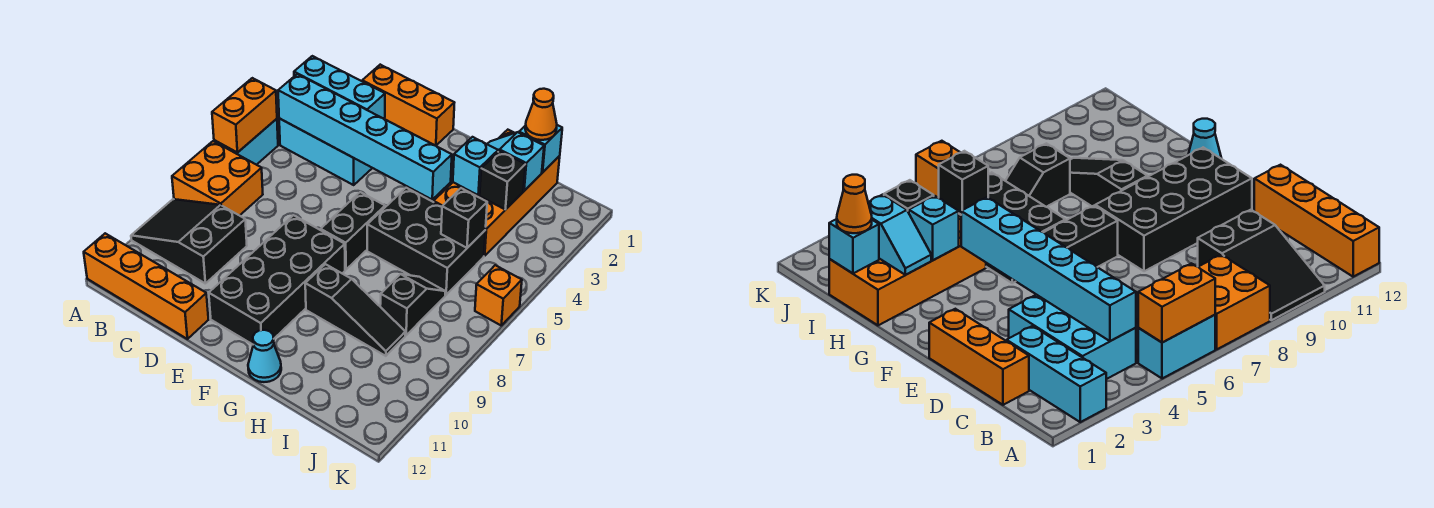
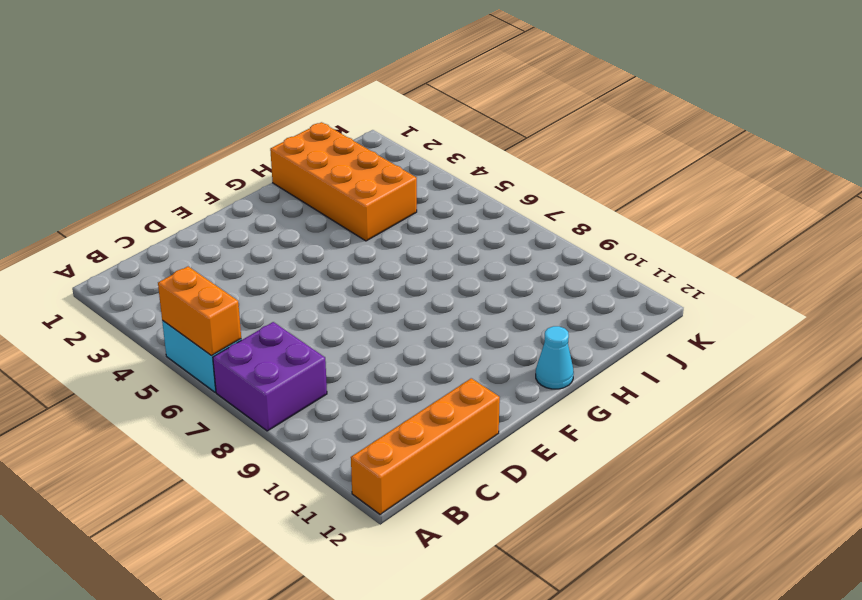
purple brick A7:B8 level 1 -> orange brick A7:B8 level 1
none -> cyan brick A2:C2 level 1
none -> black slope A9:C10 level 1 top C
none -> cyan brick B3:D4 level 1

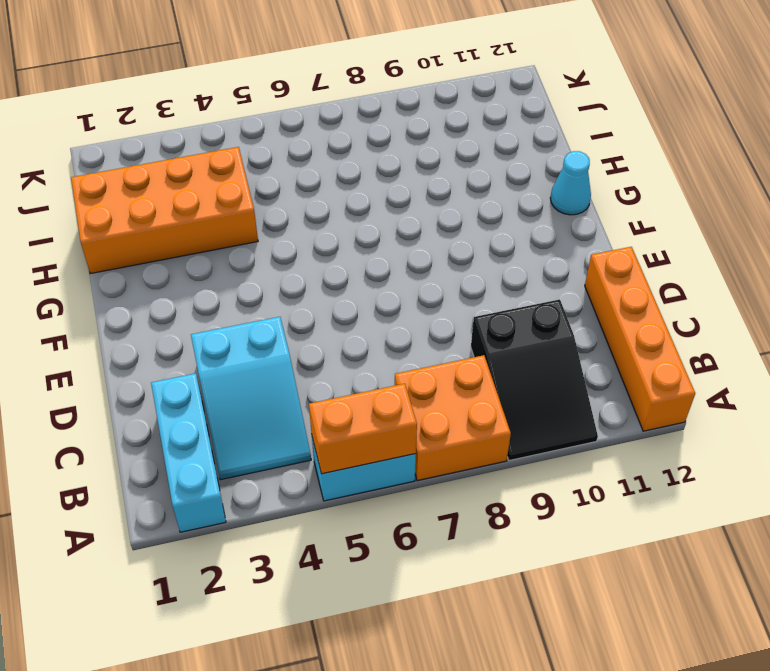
cyan slope B3:D4 level 1 top D -> cyan brick B3:D4 level 1
none -> orange brick C1:E1 level 1
none -> black brick E8:F11 level 1
none -> black brick F6:F7 level 1

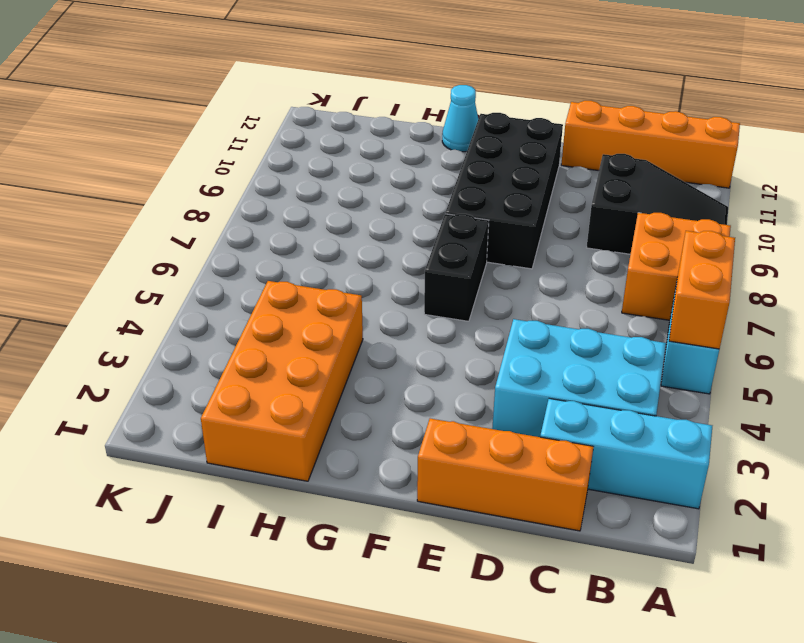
none -> black brick G5:I6 level 1
none -> black slope G9:I9 level 1 top G
none -> black slope I7:I8 level 1 top 8

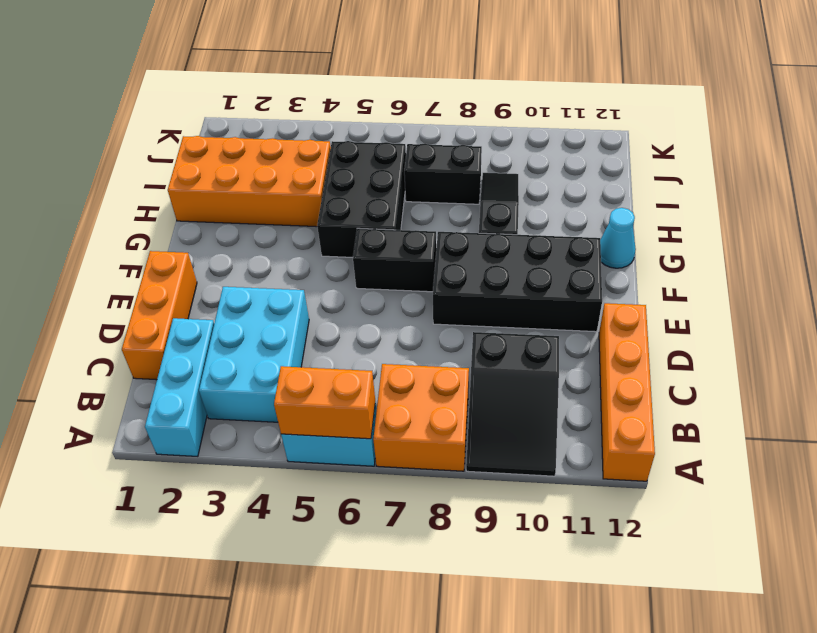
black brick I7:I8 level 1 -> black slope I7:I8 level 1 top 8
none -> orange brick K6 level 1
none -> cyan brick B4:G4 level 2
none -> cyan slope H2:I2 level 2 top I

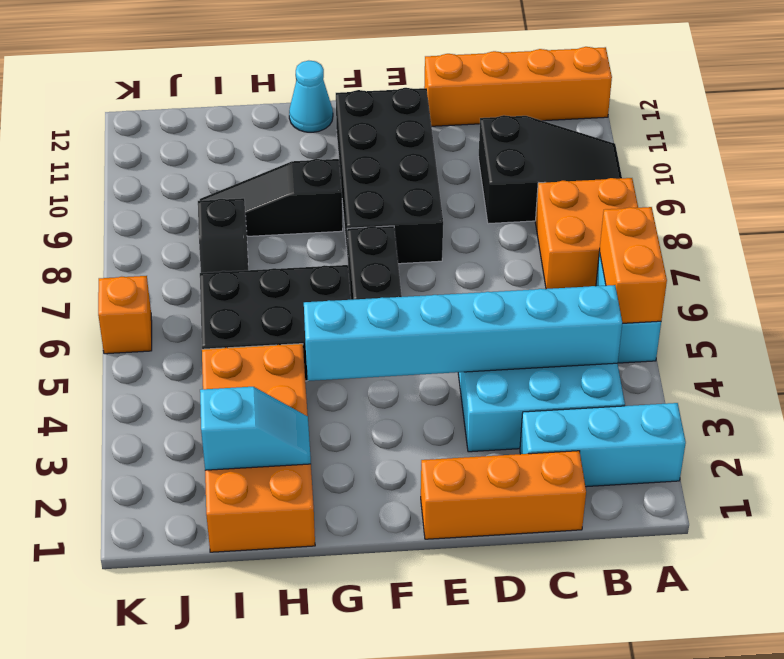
none -> cyan brick H3 level 2
none -> cyan brick I1 level 2
none -> black brick I3 level 2

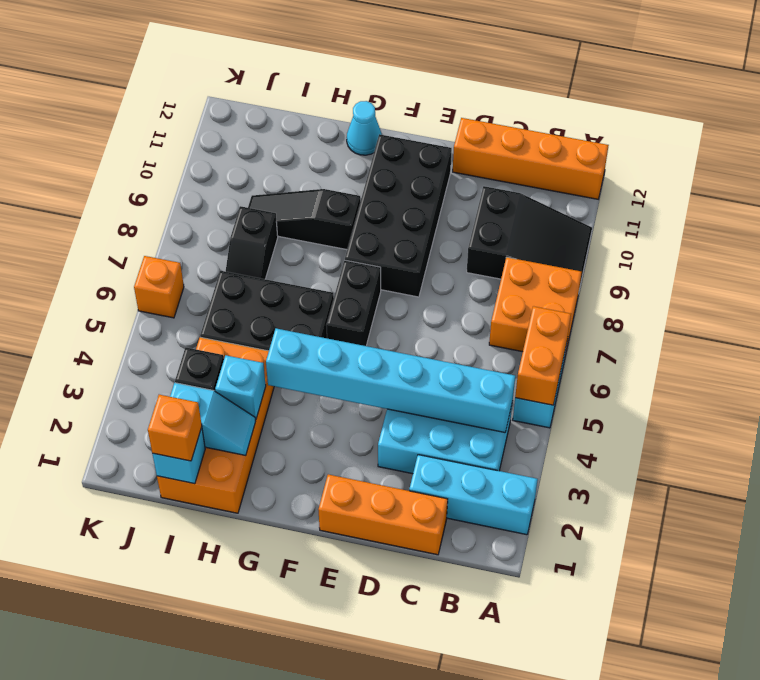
orange brick I1 level 3 -> orange cone I1 level 3
none -> black brick I5 level 2

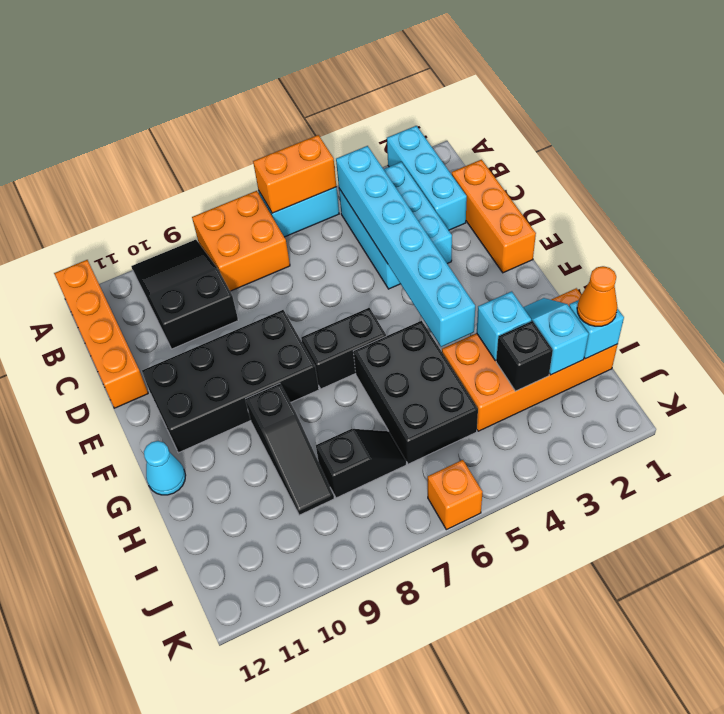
none -> black brick I5 level 2

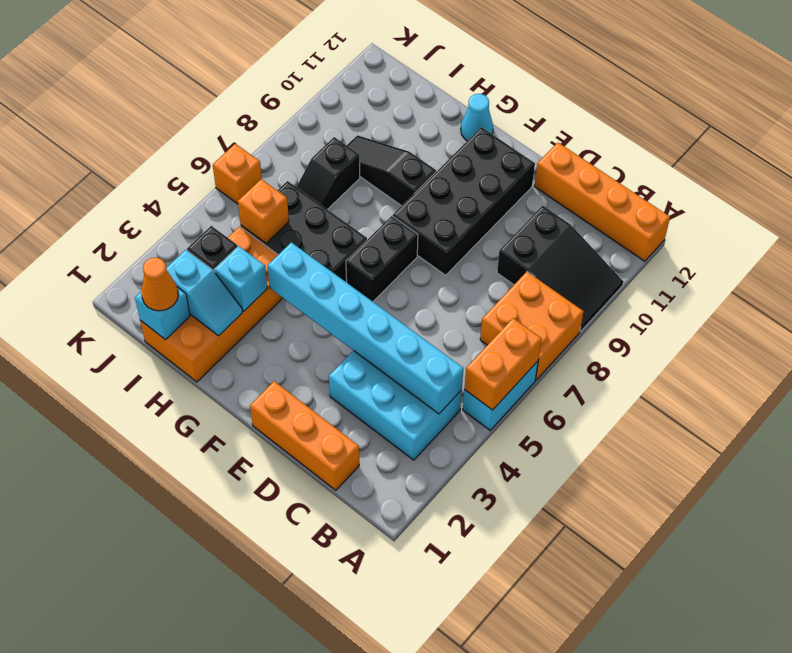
orange brick I5 level 2 -> black brick I5 level 2
none -> cyan brick A2:C2 level 1

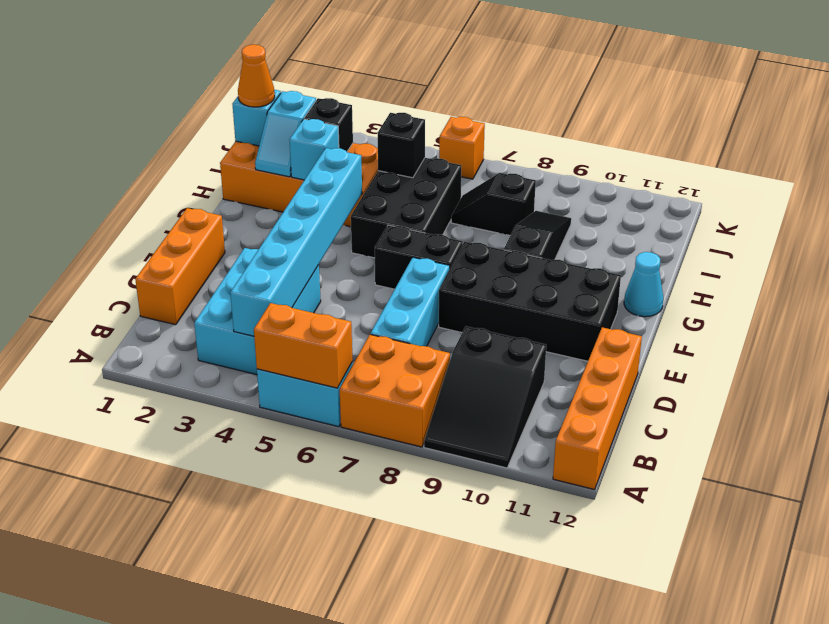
cyan brick C7:E7 level 1 -> cyan brick A2:C2 level 1

